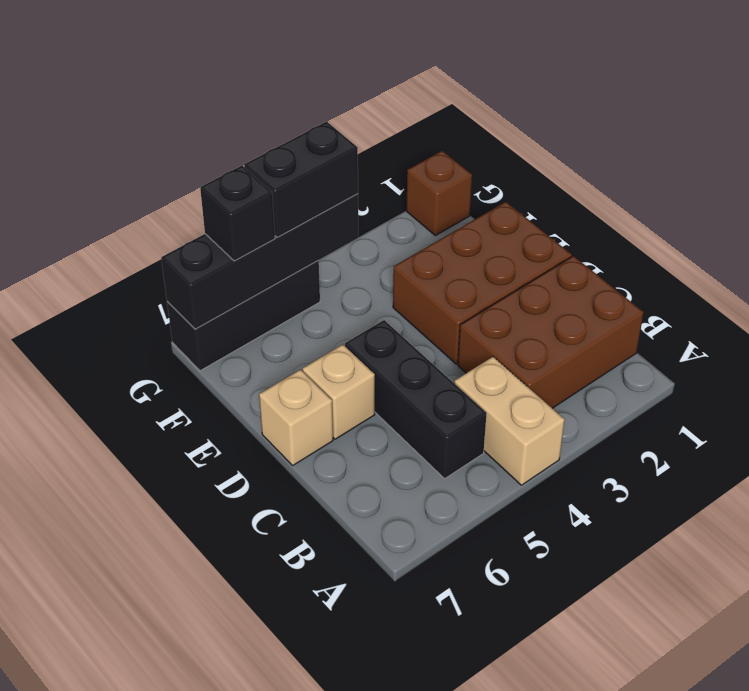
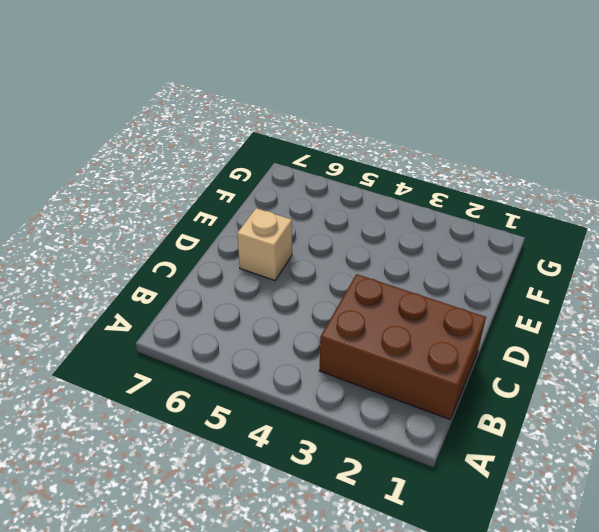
none -> tan brick A4:B4 level 1
none -> black brick B5:D5 level 1

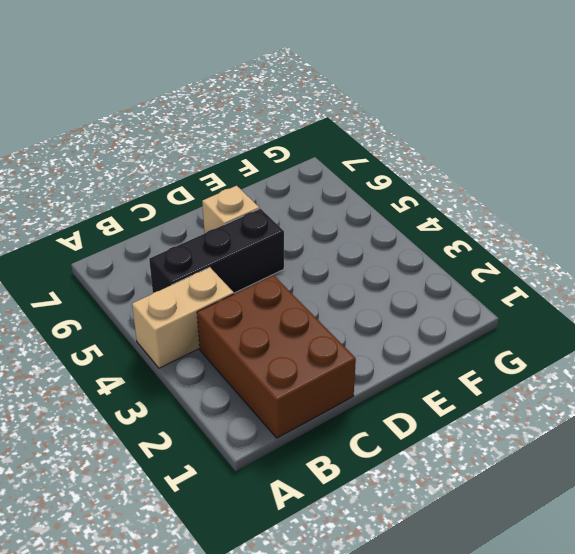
none -> brown brick D1:E3 level 1
none -> tan brick D7 level 1

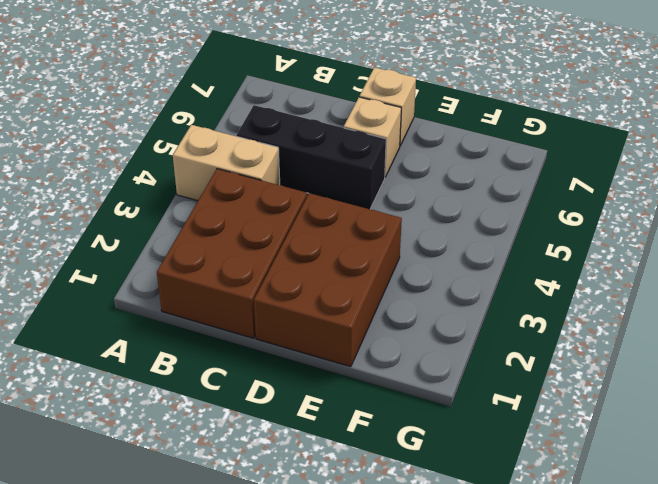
none -> brown brick G1 level 1
none -> black brick G5:G7 level 1

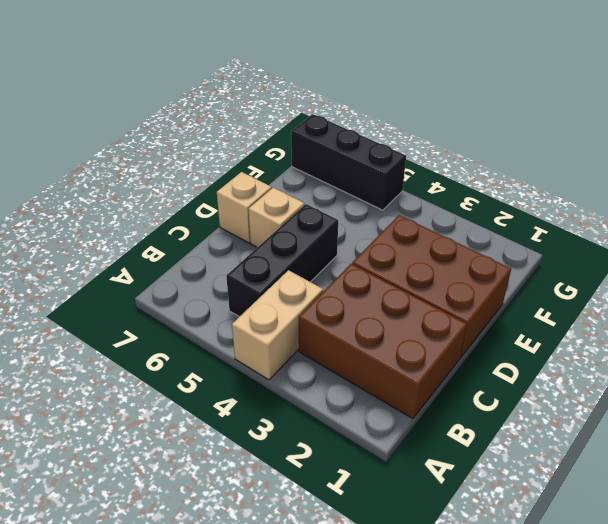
none -> brown brick G1 level 1
none -> black brick G4:G7 level 2

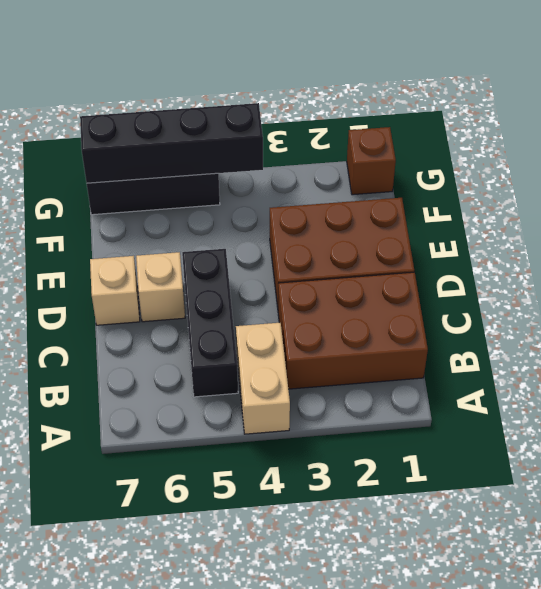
none -> black brick G4:G5 level 3
none -> black brick G6 level 3

